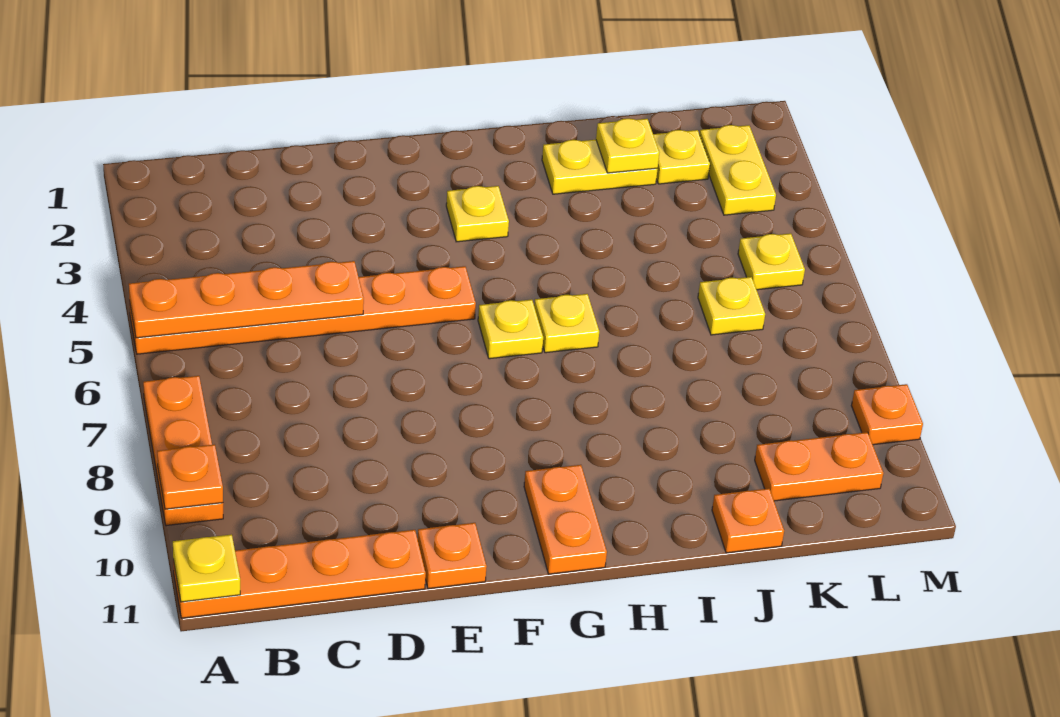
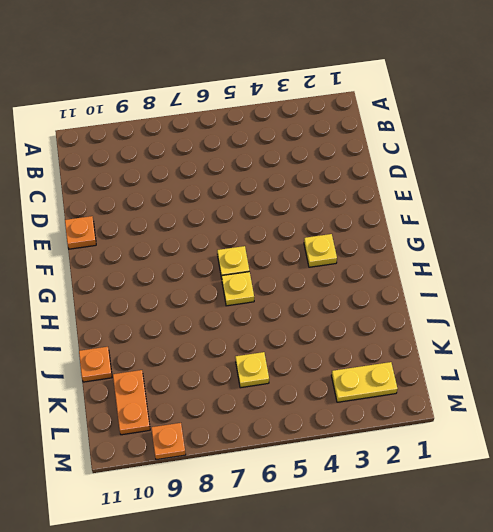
none -> orange plate A5:F5 level 1
none -> orange plate A7:A9 level 1
none -> orange plate A11:D11 level 1

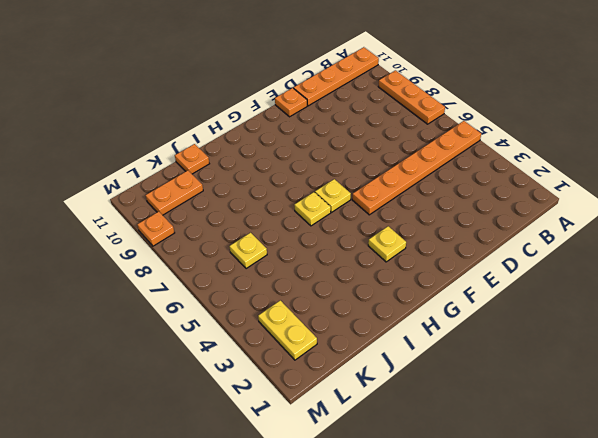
none -> orange plate G10:G11 level 1
none -> yellow plate I2:J2 level 1
none -> yellow plate K2 level 1

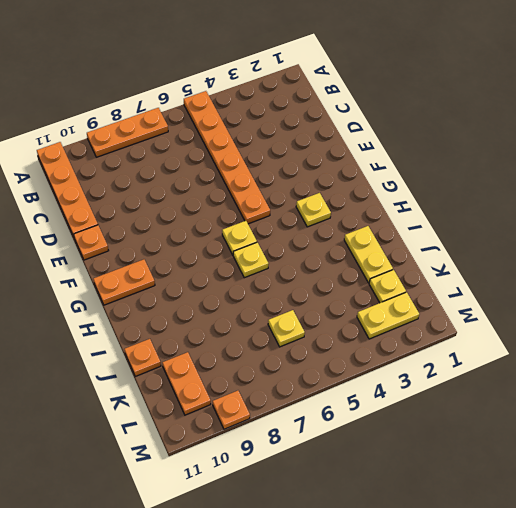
none -> yellow plate L5 level 1
none -> orange plate A5:D5 level 2
none -> orange plate A9 level 2

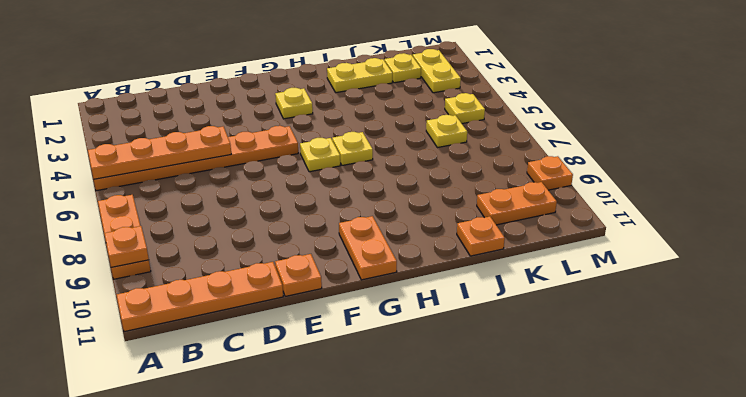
none -> yellow plate A11 level 2
none -> yellow plate J2 level 2

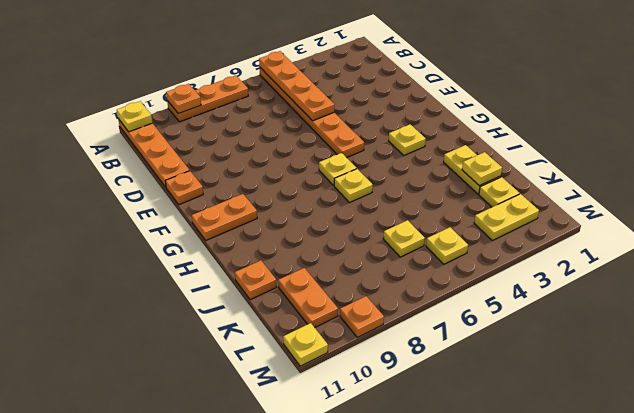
yellow plate M11 level 1 -> none

